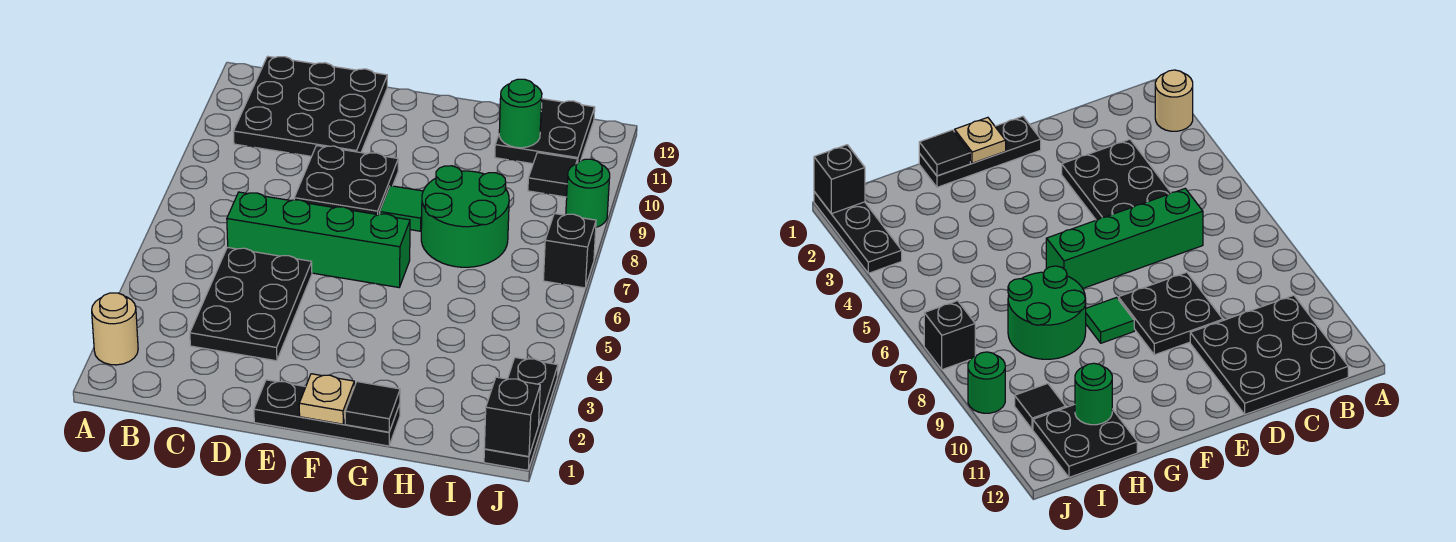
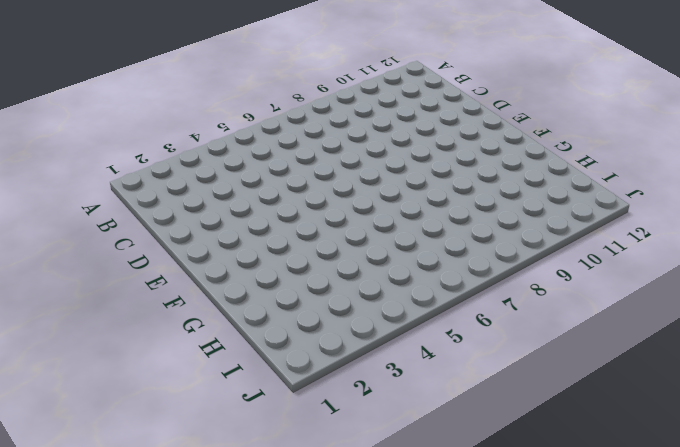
none -> tan round brick A2 level 1
none -> black plate B10:D12 level 1
none -> black plate C3:D5 level 1

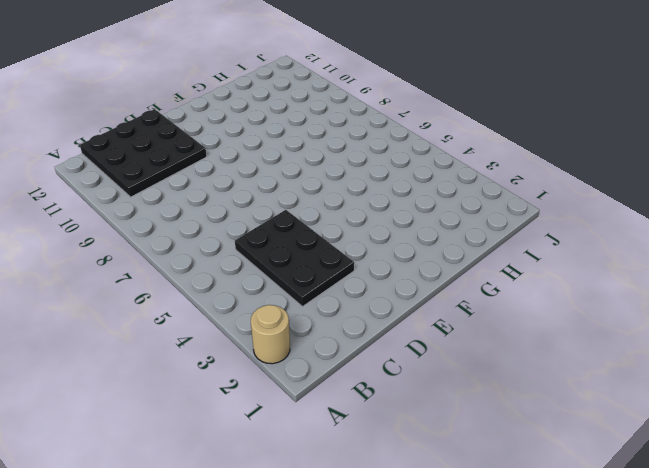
none -> green brick C6:F6 level 1
none -> black plate D8:E9 level 1
none -> black plate E1:G1 level 1

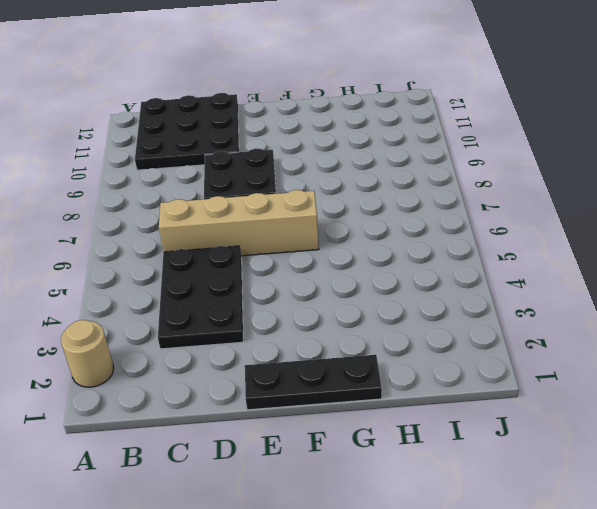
tan brick C6:F6 level 1 -> green brick C6:F6 level 1
none -> green tile F8 level 1
none -> green round brick G7:H8 level 1
none -> black plate H11:I12 level 1

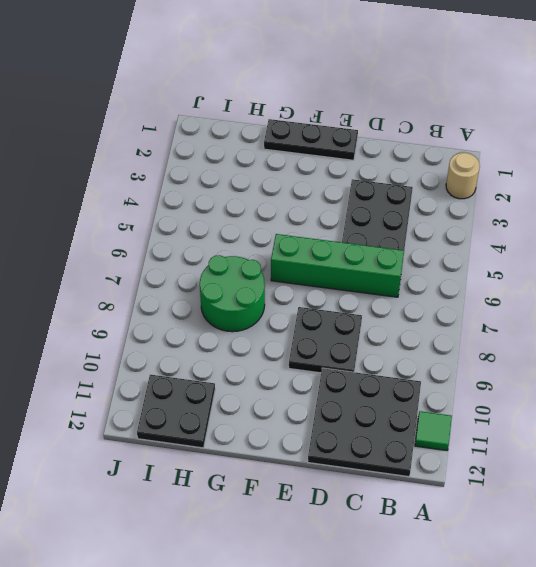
green tile A11 level 1 -> green tile F8 level 1
none -> black tile I10 level 1
none -> black plate J1:J3 level 1
none -> black brick J7 level 1

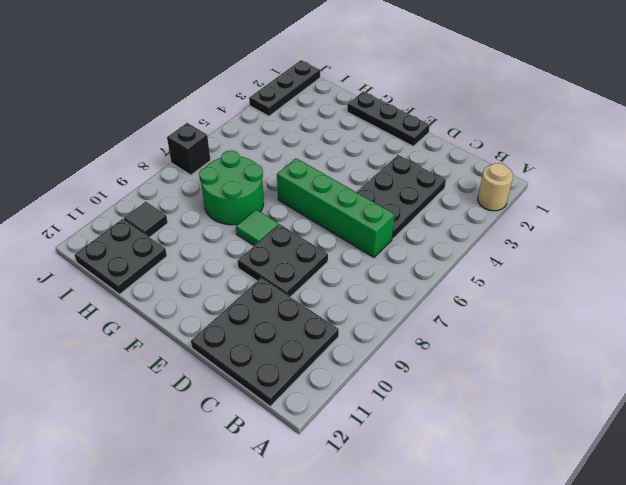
none -> green round brick J9 level 1
none -> tan plate F1 level 2
none -> black tile G1 level 2

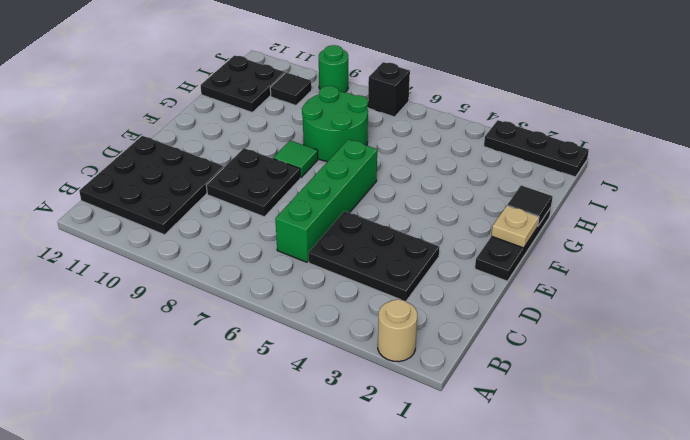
none -> green round brick H11 level 2
none -> black brick J1 level 2

